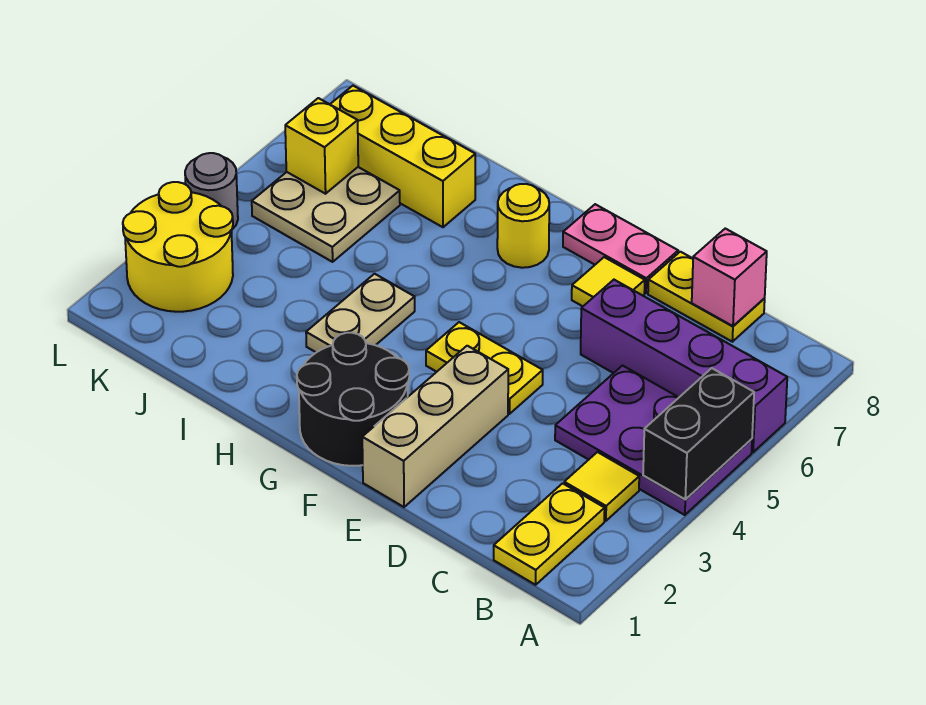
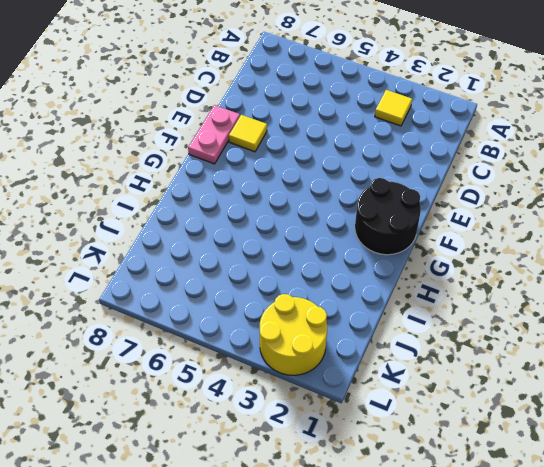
none -> purple plate A4:C5 level 1
none -> purple brick A6:D6 level 1
none -> yellow plate B1:B2 level 1

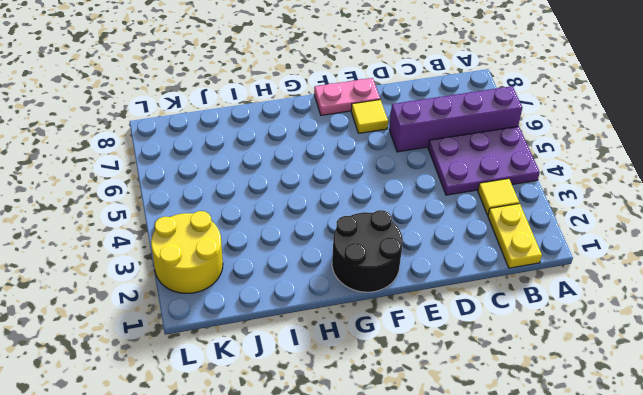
none -> yellow plate C8:D8 level 1
none -> tan brick E1:E3 level 1
none -> yellow plate E4:F4 level 1

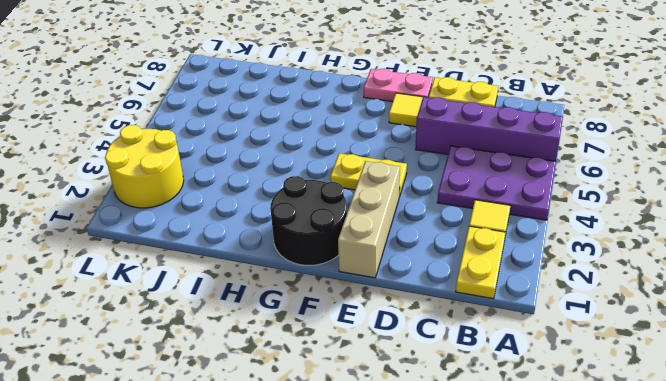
none -> yellow round brick G7 level 1
none -> tan plate H3:H4 level 1
none -> yellow brick I7:K7 level 1

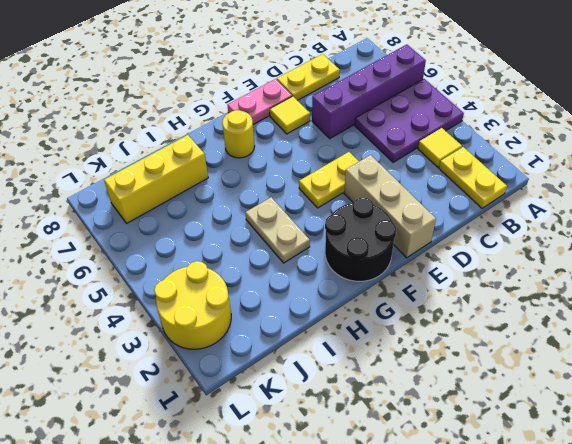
none -> tan plate J5:K6 level 1
none -> grey round brick L4 level 1
none -> black brick A4:A5 level 2

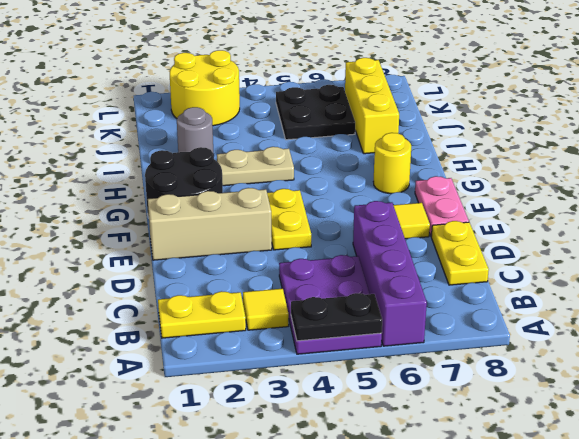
black plate A4:A5 level 2 -> black brick A4:A5 level 2
grey round brick I2 level 1 -> grey round brick L4 level 1
black plate J5:K6 level 1 -> tan plate J5:K6 level 1
none -> pink brick C8 level 2
none -> yellow brick K6 level 2

